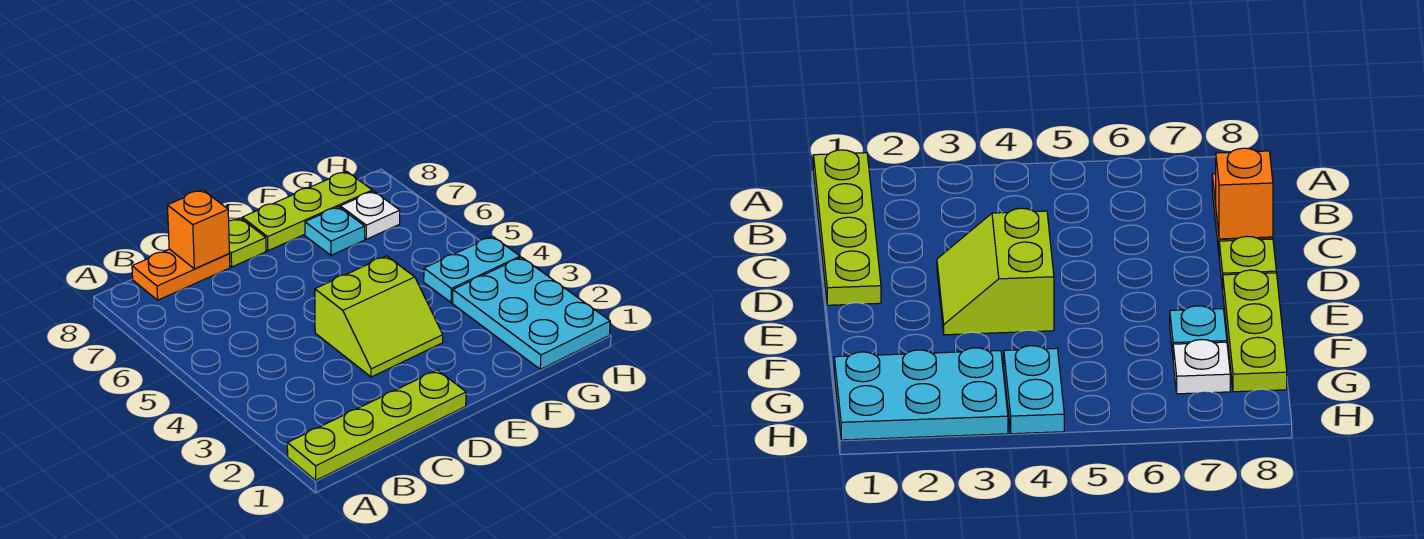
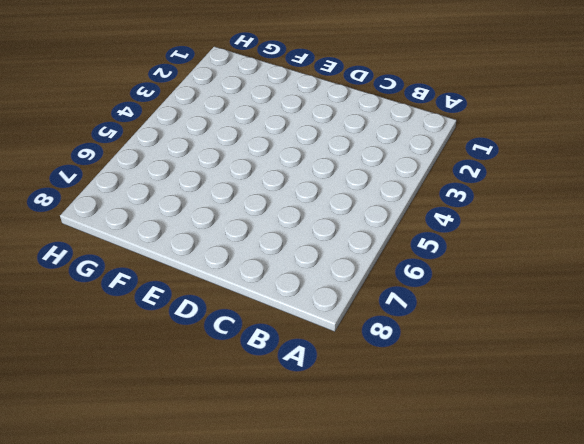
none -> lime plate A1:D1 level 1
none -> orange plate B8:C8 level 1

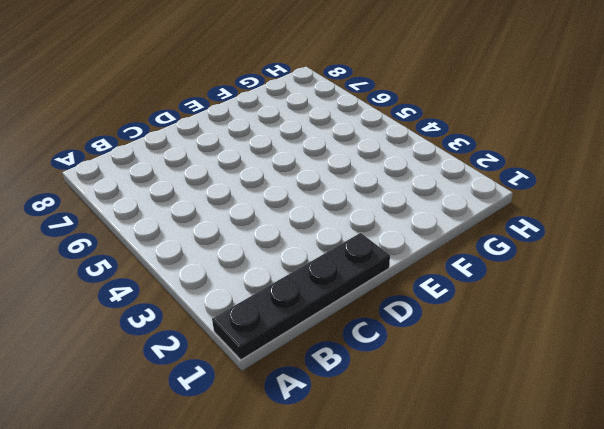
black plate A1:D1 level 1 -> lime plate A1:D1 level 1
none -> orange plate B8:C8 level 1
none -> lime slope D3:E4 level 1 top 4

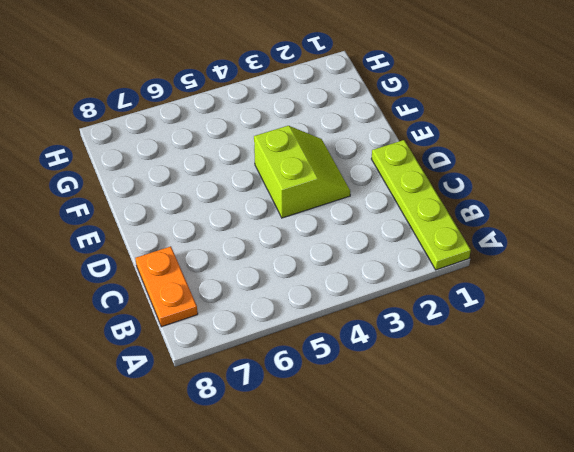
none -> lime plate D8 level 1
none -> lime plate E8:G8 level 1

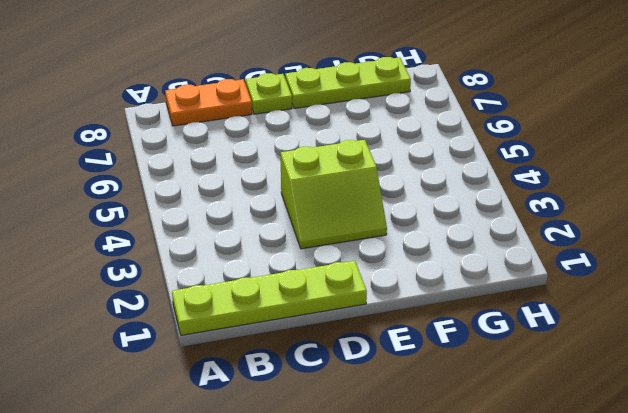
none -> cyan plate F7 level 1
none -> cyan plate G1:H3 level 1

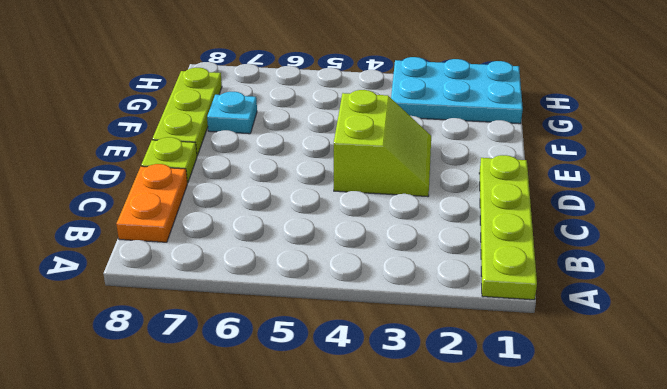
none -> cyan plate G4:H4 level 1
none -> white plate G7 level 1

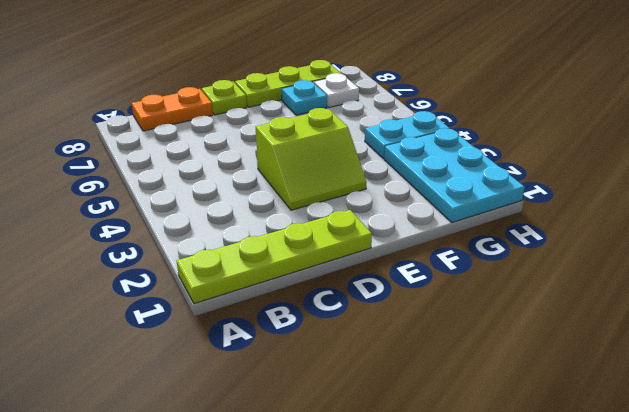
none -> orange brick C8 level 2

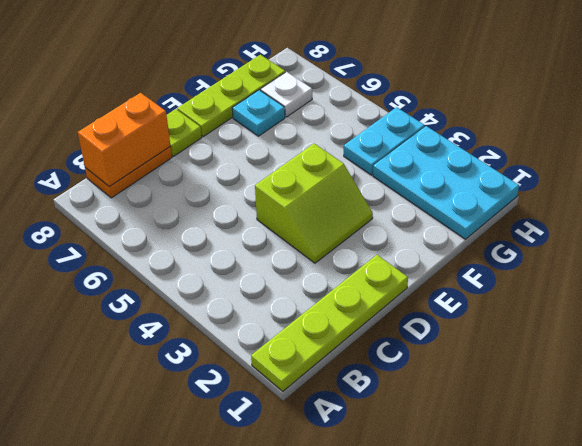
orange brick B8:C8 level 2 -> orange brick C8 level 2

